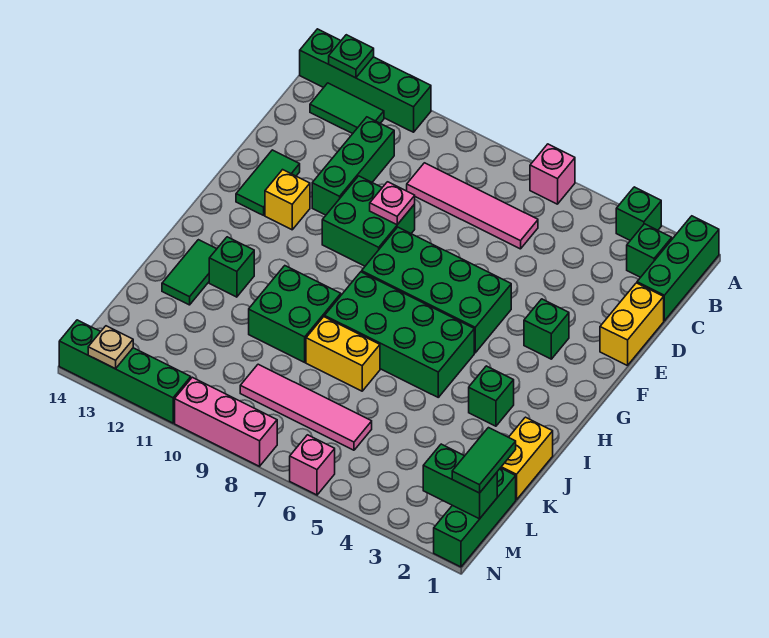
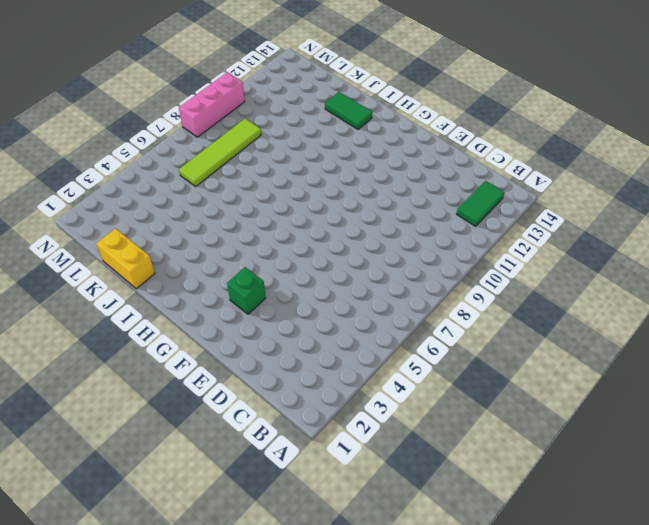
lime tile L6:L9 level 1 -> pink tile L6:L9 level 1
none -> green brick A1:C1 level 1
none -> green brick A3 level 1
none -> pink brick A6 level 1
none -> green brick A11:A14 level 1

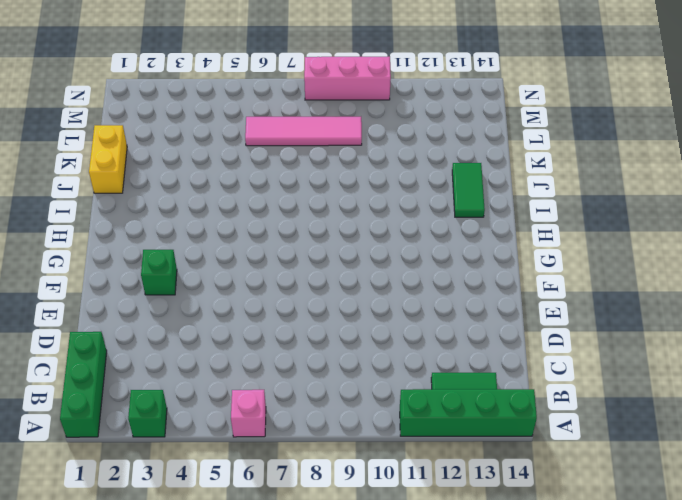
none -> green brick B2 level 1
none -> pink tile C6:C9 level 1
none -> green brick C11:E11 level 1
none -> yellow brick D1:E1 level 1

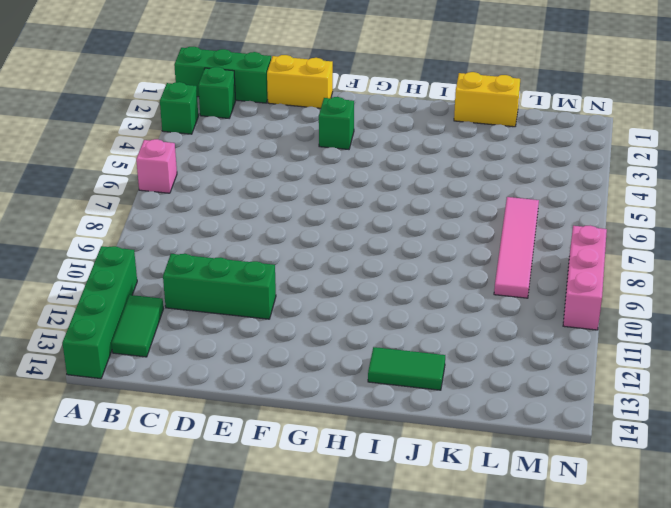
none -> pink tile C6:C9 level 1
none -> green brick E9:F10 level 1
none -> green tile E13:F13 level 1
none -> green brick F5:G8 level 1

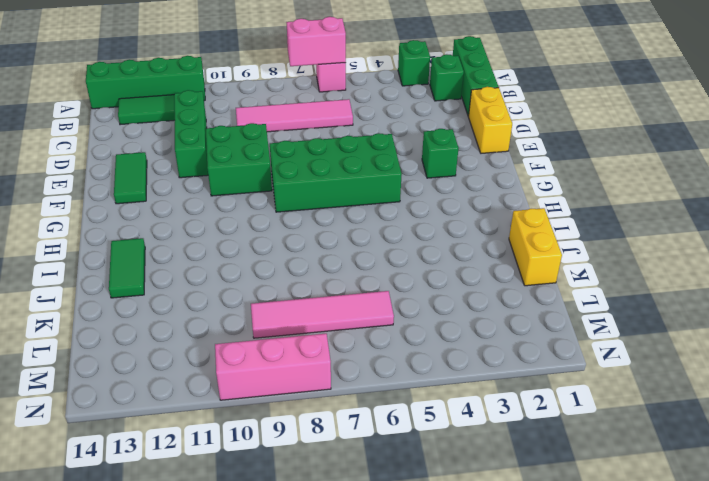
pink brick A6:A7 level 2 -> none
none -> yellow brick F12 level 1
none -> green brick H5:I8 level 1
none -> green brick I3 level 1
none -> green brick I9:J10 level 1

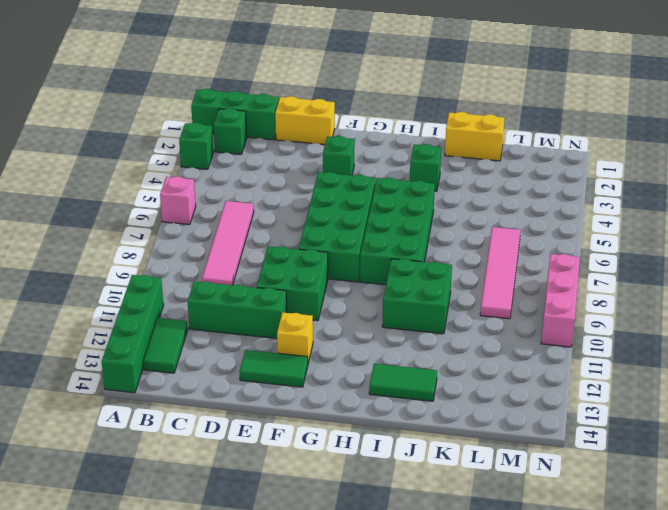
none -> green brick I12 level 1
none -> yellow brick J7:J8 level 1
none -> green brick L1:N1 level 1
none -> pink brick N6 level 1

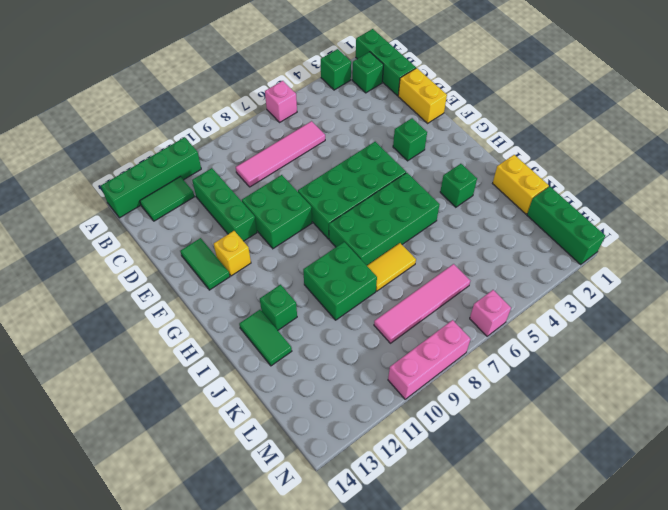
yellow tile J7:J8 level 1 -> yellow brick J7:J8 level 1
none -> green brick N11:N14 level 1
none -> green plate A13 level 2
none -> pink plate E9 level 2
none -> green brick M1:M2 level 2

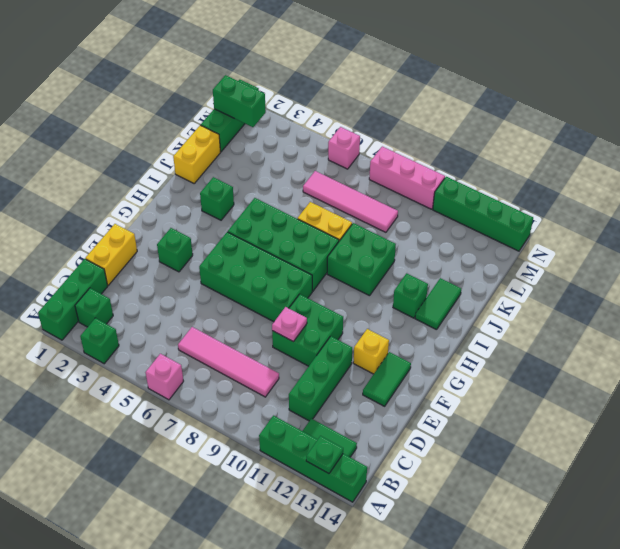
none -> tan plate N13 level 2
none -> green tile L1:M1 level 3

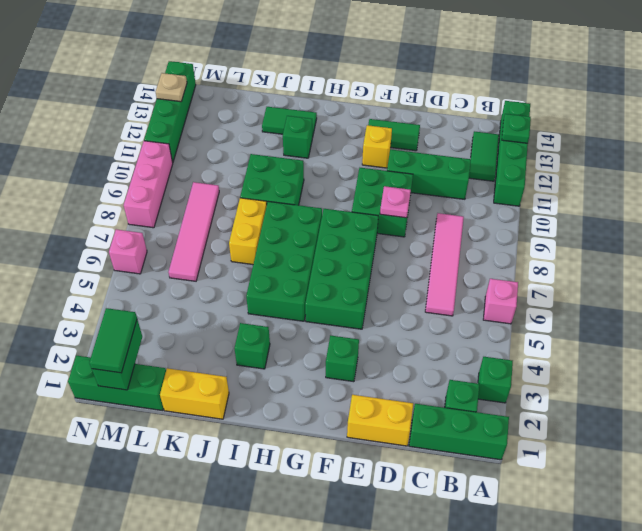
green tile M1:M2 level 3 -> green tile L1:M1 level 3

